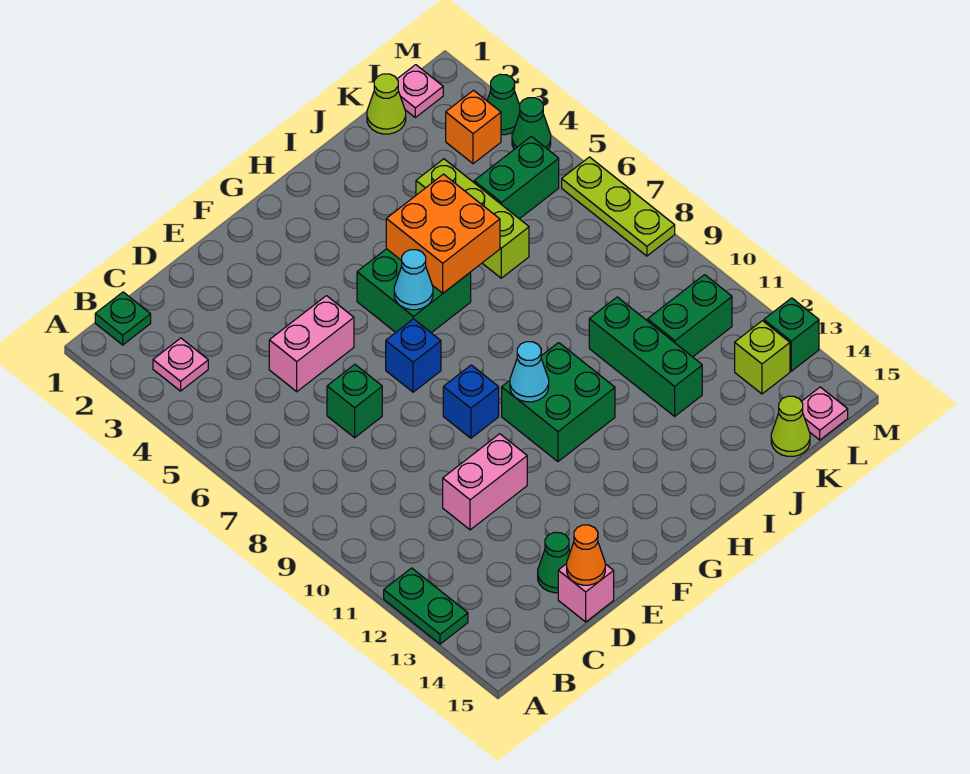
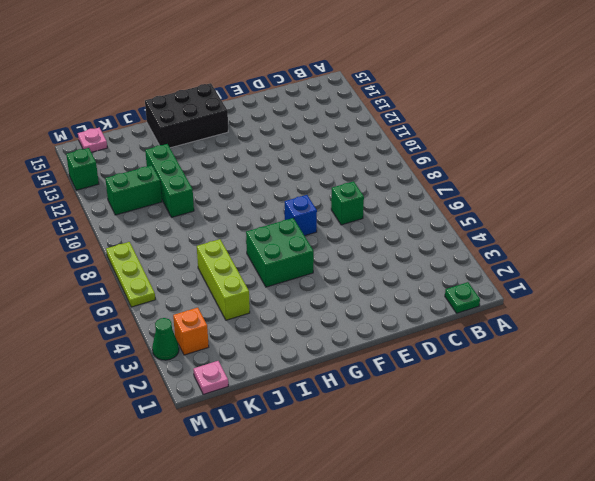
black brick G14:I15 level 1 -> none
none -> green plate A12:A13 level 1
none -> pink plate B3 level 1
none -> pink brick D5:E5 level 1
none -> pink brick D11:E11 level 1

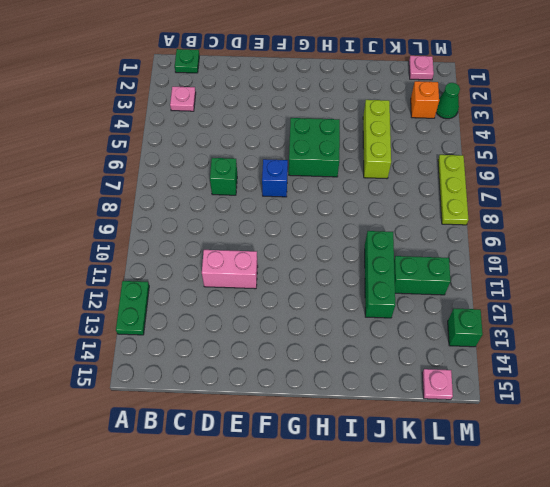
none -> pink brick D5:E5 level 1
none -> green cone D14 level 1
none -> pink brick D15 level 1
none -> blue brick F9 level 1

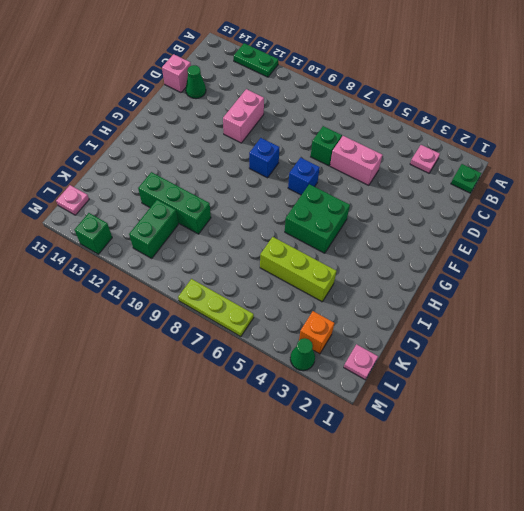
pink brick D5:D6 level 1 -> pink brick D5:E5 level 1
none -> green brick G10:H11 level 1
none -> lime cone K1 level 1
none -> green brick K5:L5 level 1
none -> lime cone K15 level 1

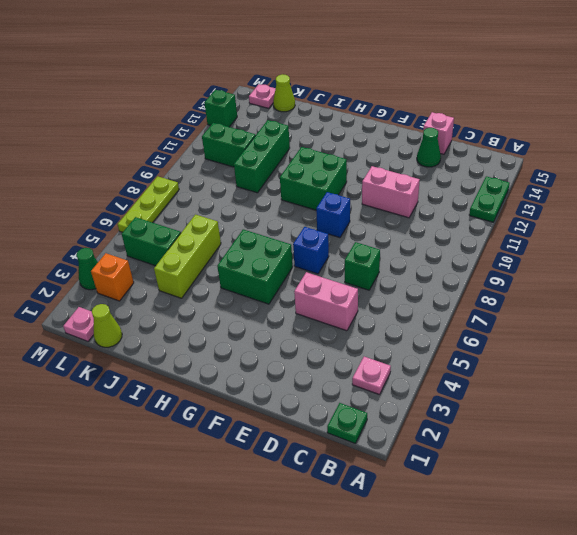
none -> lime brick L13 level 1
none -> green cone M4 level 1
none -> orange cone D15 level 2
none -> cyan cone G6 level 2

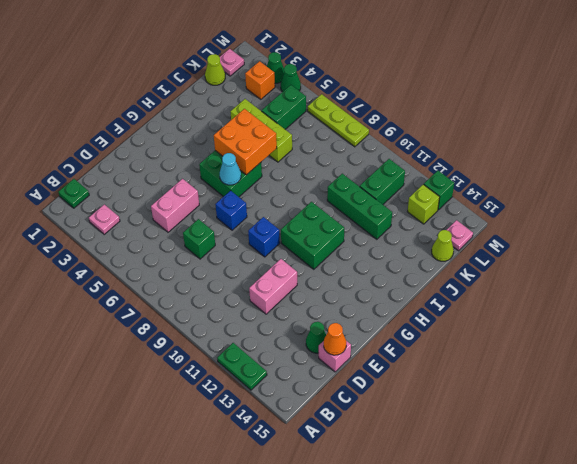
none -> cyan cone G10 level 2

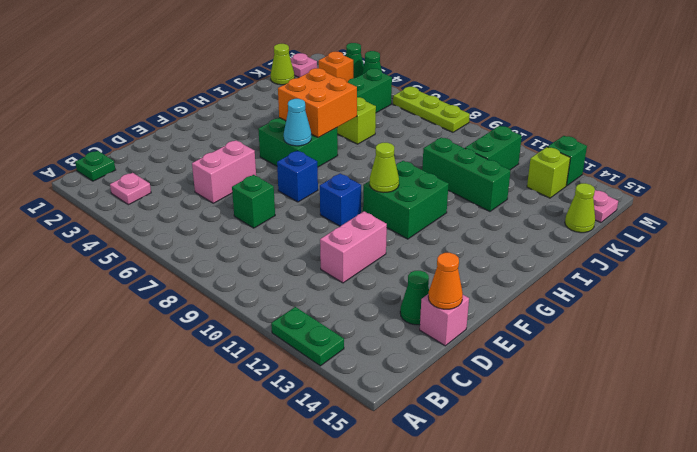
lime cone G10 level 2 -> cyan cone G10 level 2

